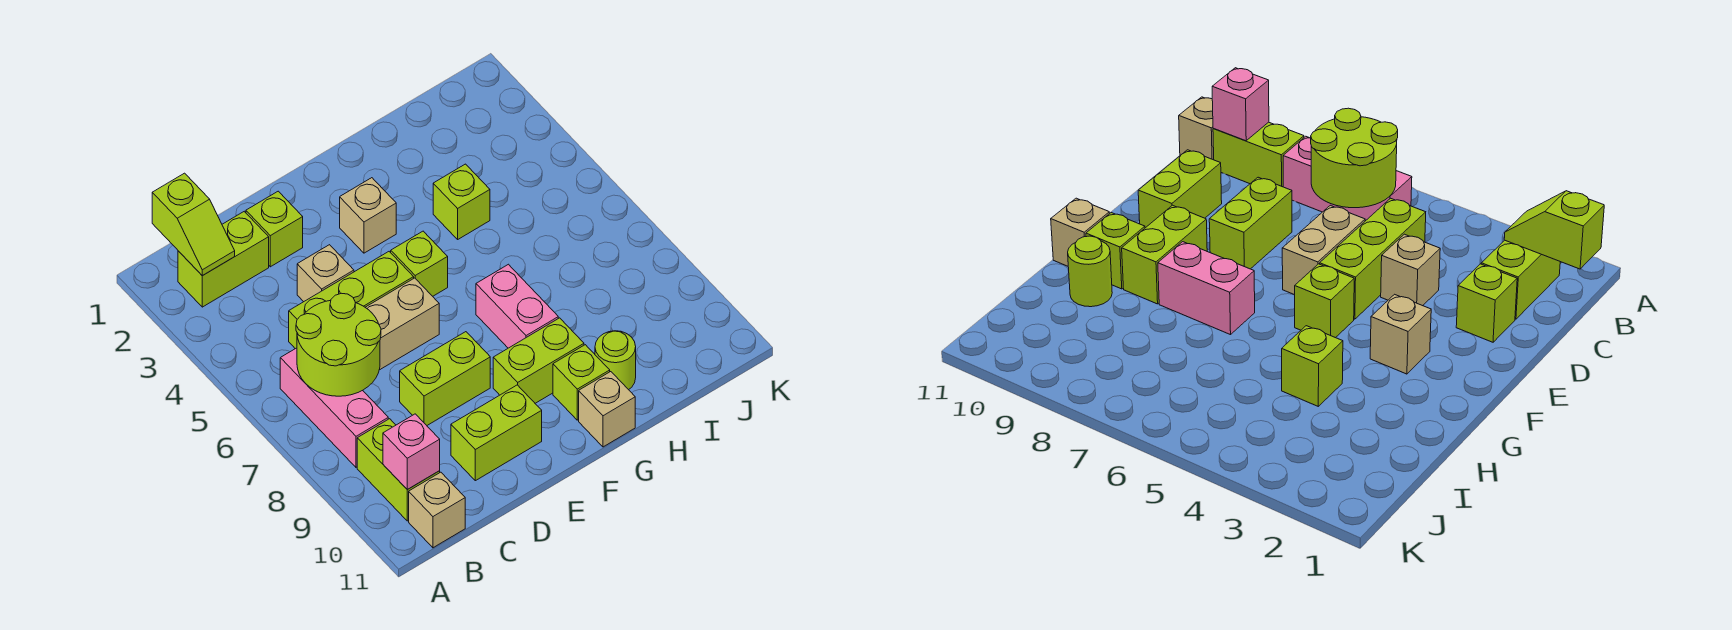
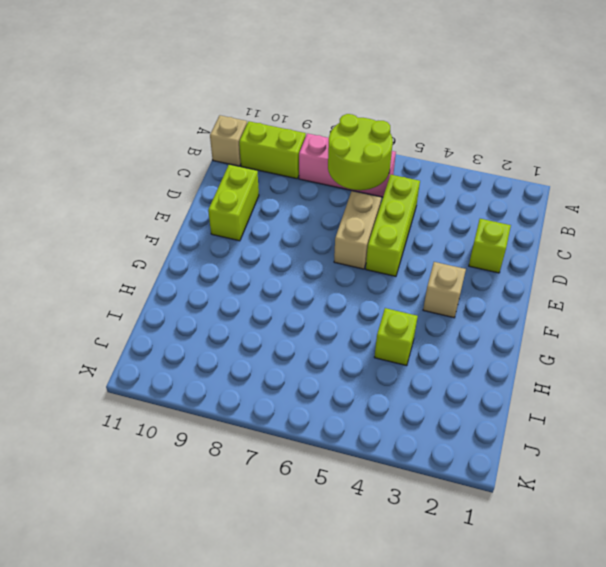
none -> lime brick B2:C2 level 1
none -> tan brick D4 level 1
none -> lime brick D8:E8 level 1

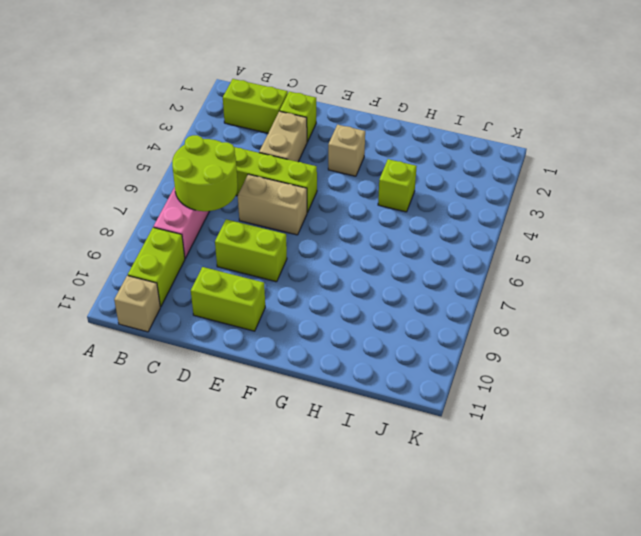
tan brick D3:D4 level 1 -> tan brick D4 level 1
none -> lime brick F5 level 1
none -> lime brick F9:G9 level 1
none -> pink brick G7:G8 level 1

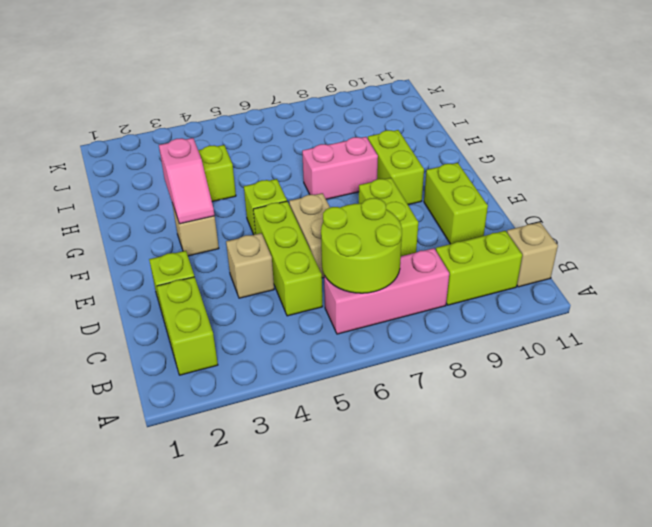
pink slope F3:G3 level 2 top G -> none
none -> lime brick G10 level 1
none -> tan brick G11 level 1
none -> lime round brick H10 level 1

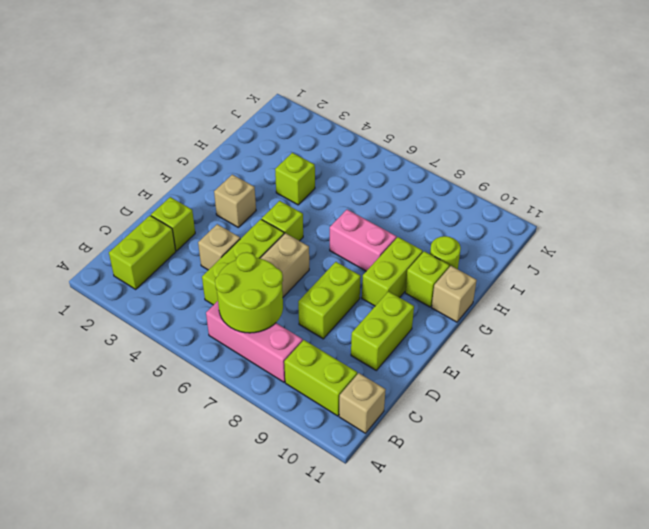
none -> lime slope B1:B2 level 2 top 1
none -> pink brick B10 level 2

